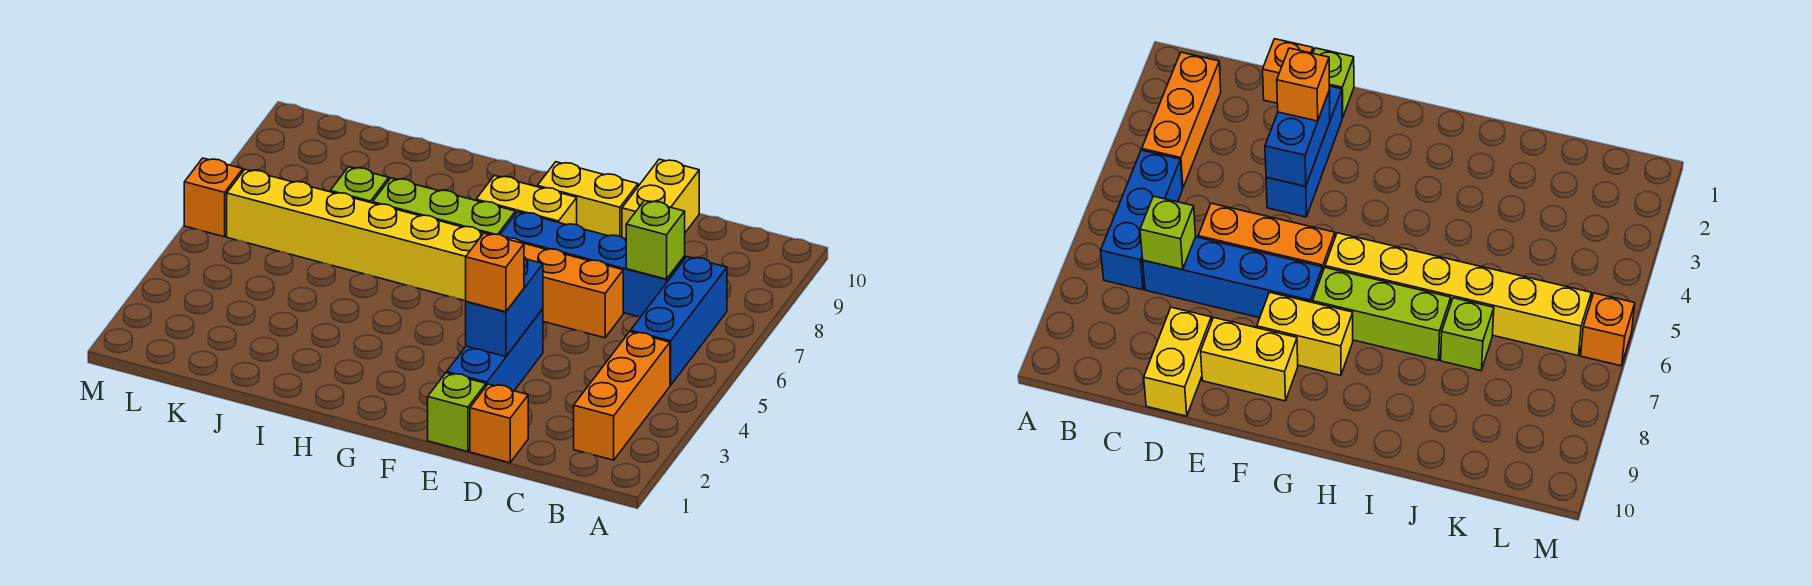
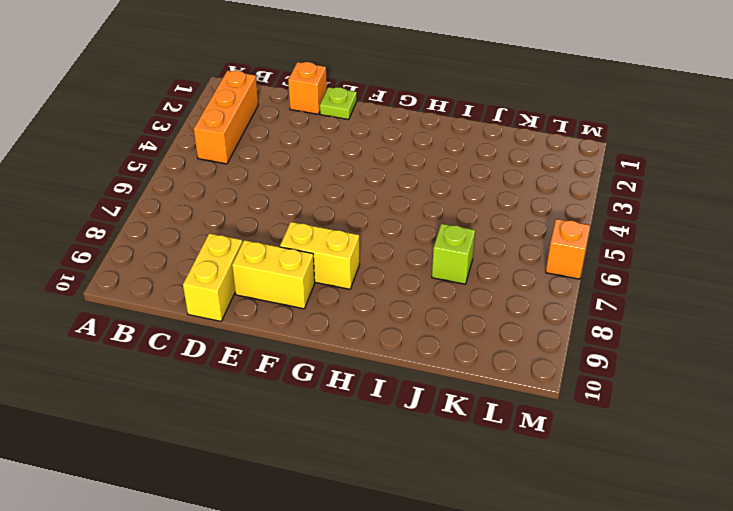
lime plate E1 level 1 -> lime brick E1 level 1
none -> blue brick B5:B7 level 1
none -> blue brick C7:F7 level 1
none -> orange brick D6:F6 level 1

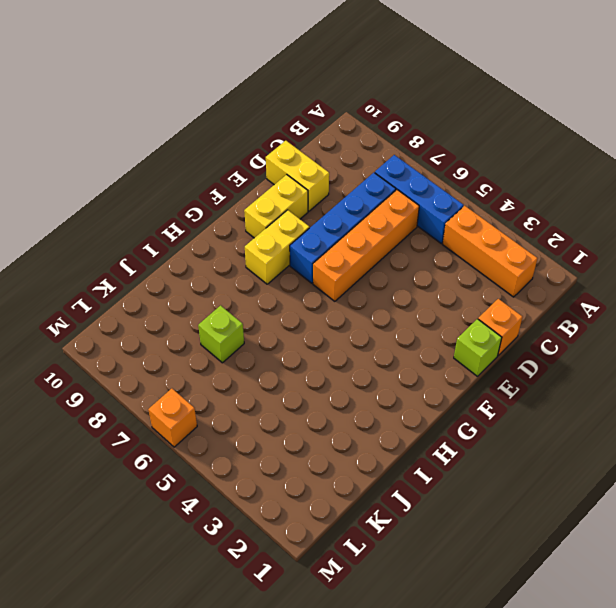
orange brick C6:F6 level 1 -> orange brick D6:F6 level 1
none -> blue brick E2:E4 level 1
none -> yellow brick G6:L6 level 1
none -> lime brick G7:I7 level 1

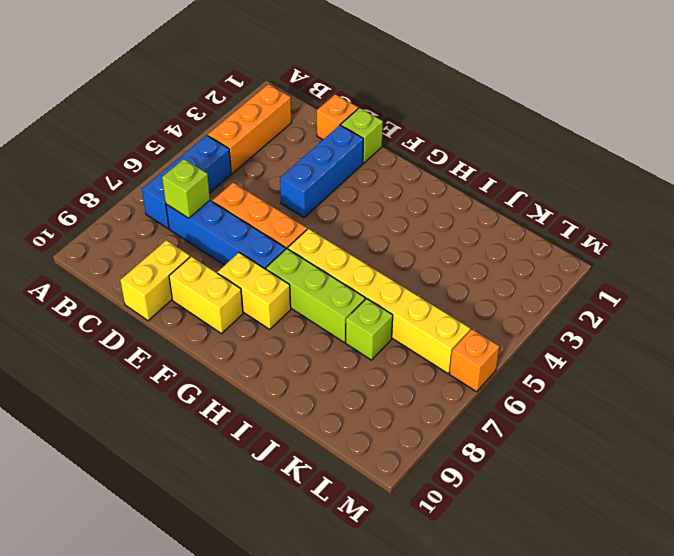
none -> blue brick E3:E4 level 2
none -> orange brick E3 level 3

